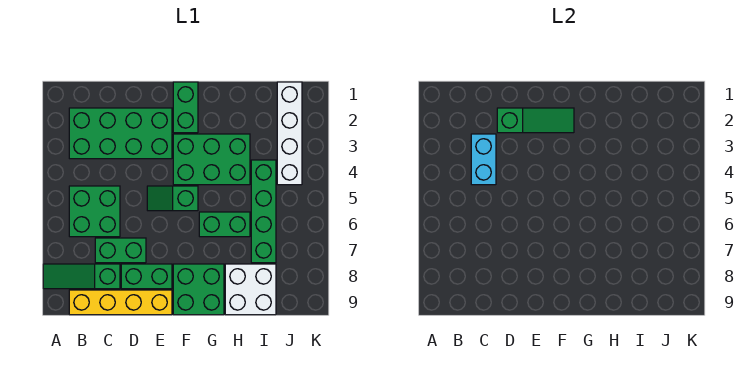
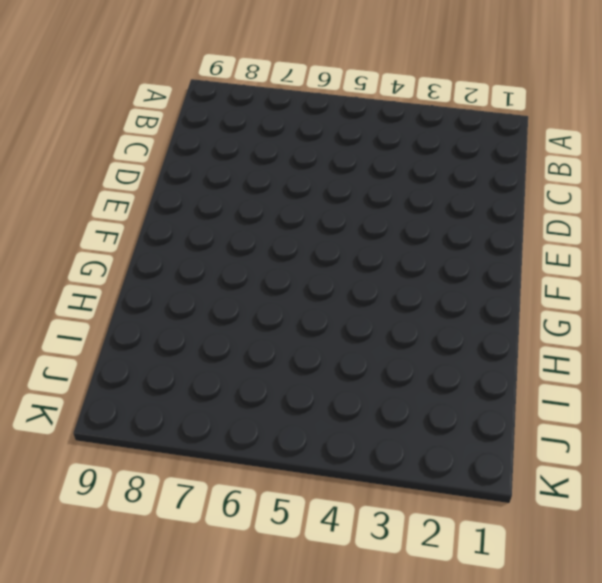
none -> green slope A8:C8 level 1 top C
none -> green brick B2:E3 level 1
none -> green brick B5:C6 level 1

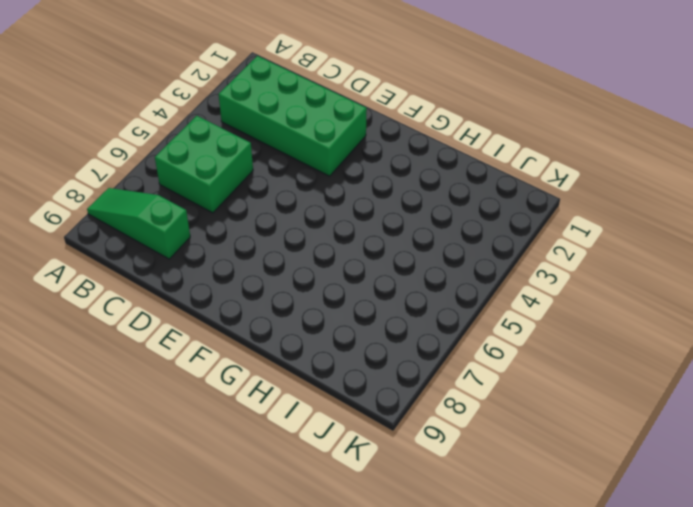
none -> yellow brick B9:E9 level 1
none -> green brick C7:D7 level 1
none -> green brick D8:E8 level 1

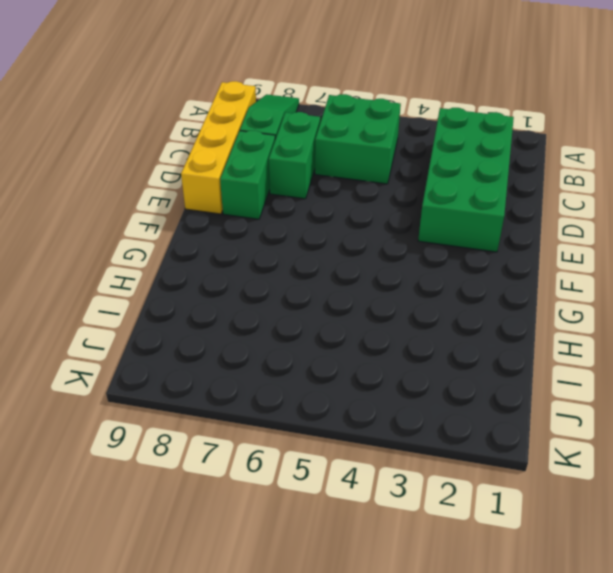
none -> green slope E5:F5 level 1 top F
none -> green brick F1:F2 level 1
none -> green brick F3:H4 level 1

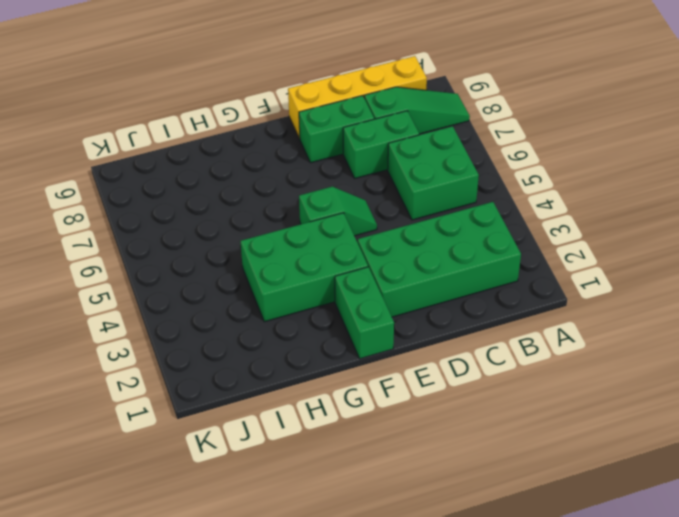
none -> green brick F8:G9 level 1
none -> green brick G6:H6 level 1
none -> white brick H8:I9 level 1

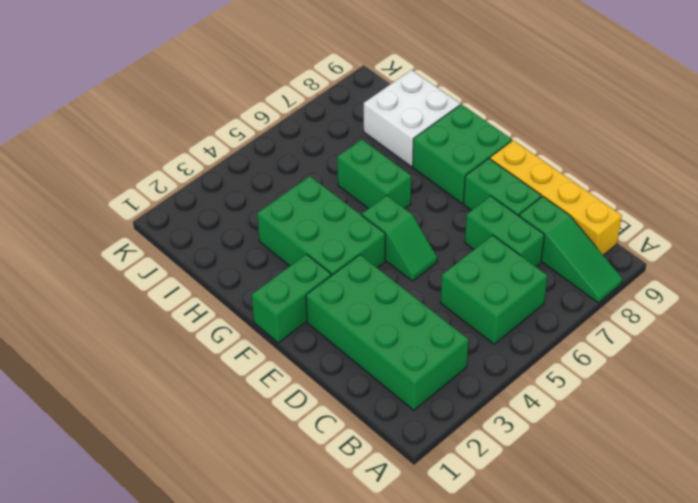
none -> green brick I4:I7 level 1
none -> white brick J1:J4 level 1
none -> cyan brick C3:C4 level 2

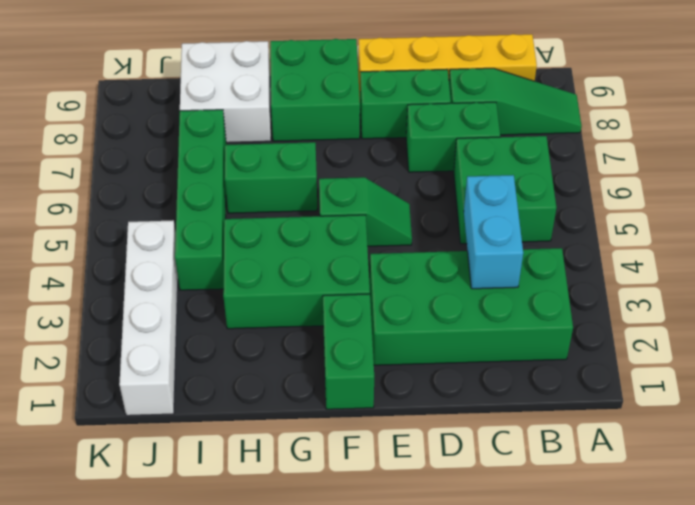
none -> green slope D2:F2 level 2 top D

